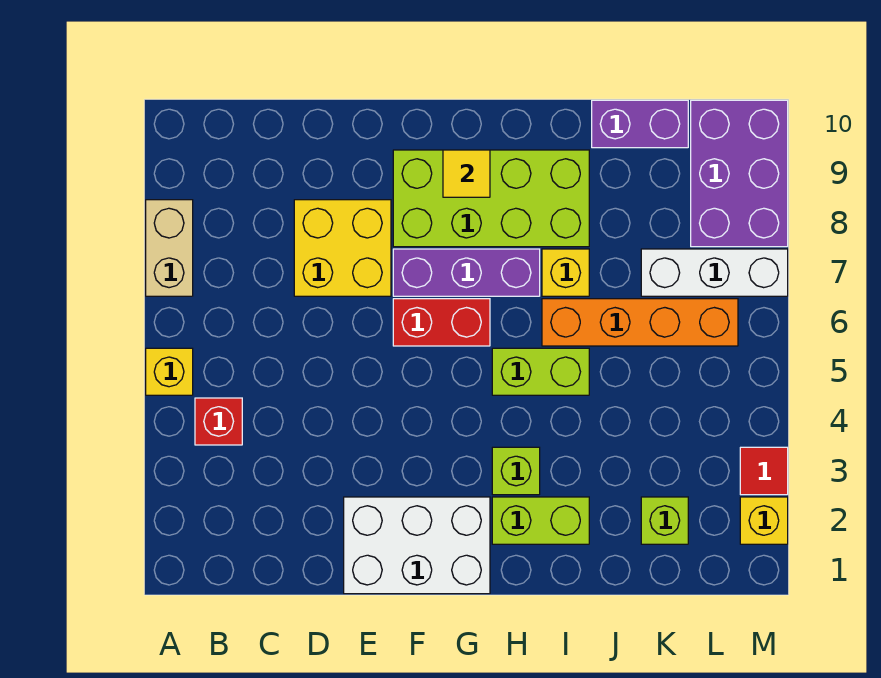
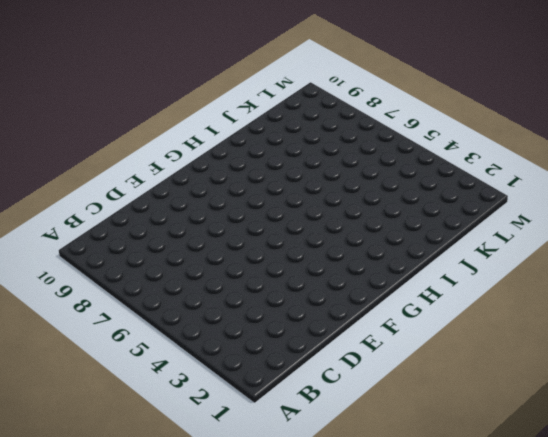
none -> yellow brick A5 level 1
none -> tan brick A7:A8 level 1
none -> red brick B4 level 1

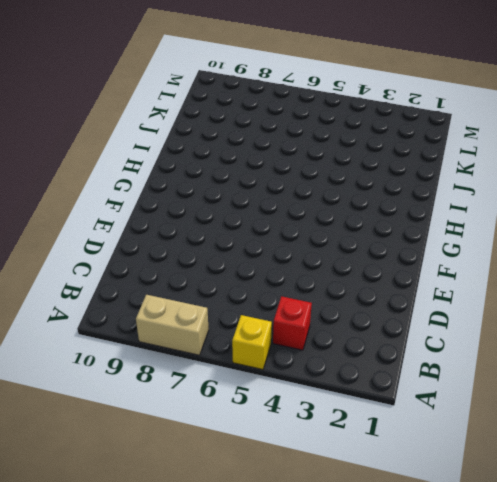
none -> yellow brick D7:E8 level 1
none -> white brick E1:G2 level 1
none -> red brick F6:G6 level 1

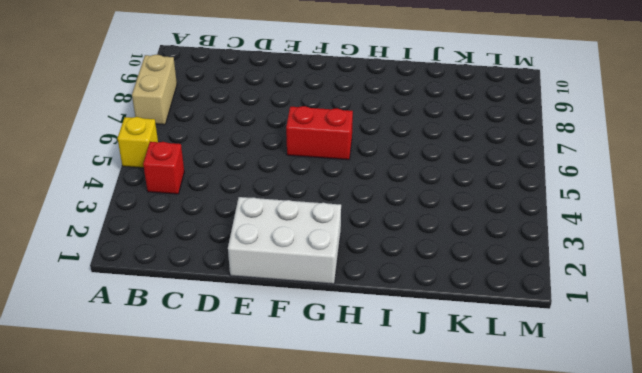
none -> yellow brick D7:E8 level 1
none -> purple brick F7:H7 level 1
none -> lime brick F8:I9 level 1

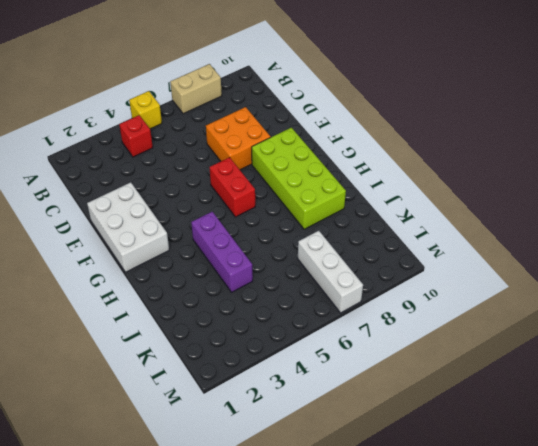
orange brick D7:E8 level 1 -> yellow brick D7:E8 level 1
purple brick H4:J4 level 1 -> purple brick F7:H7 level 1
none -> lime brick H2:I2 level 1
none -> lime brick H3 level 1
none -> lime brick H5:I5 level 1

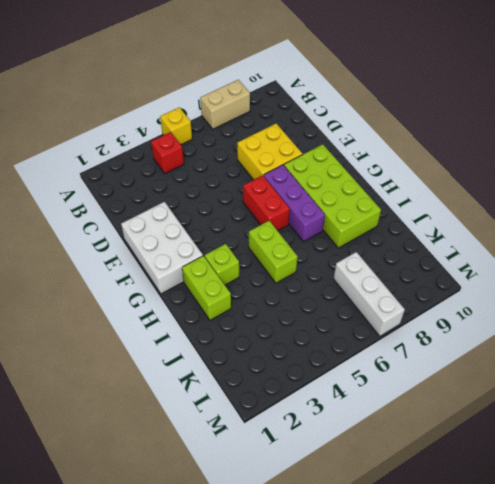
none -> orange brick I6:L6 level 1
none -> yellow brick I7 level 1
none -> purple brick J10:K10 level 1

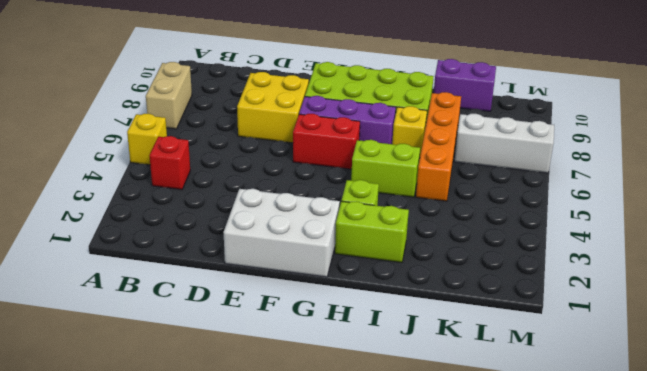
orange brick J5:J8 level 1 -> orange brick I6:L6 level 1
none -> lime brick K2 level 1
none -> purple brick L8:M10 level 1
none -> yellow brick M2 level 1

